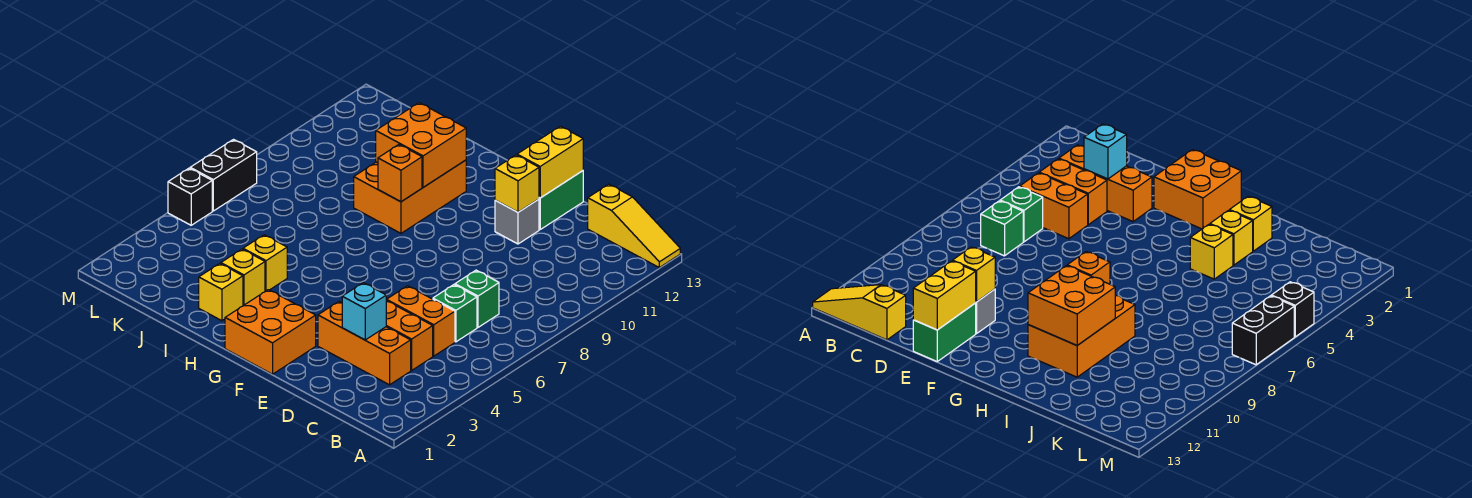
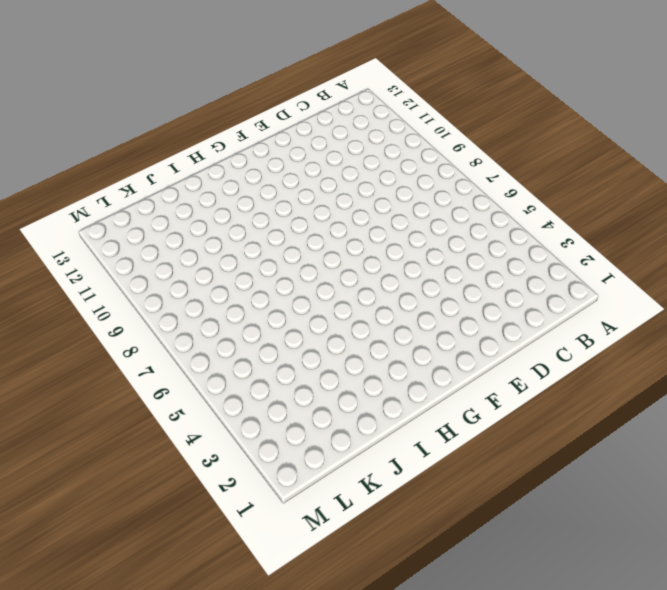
none -> yellow slope A13:C13 level 1 top C
none -> orange brick C3:E3 level 1
none -> orange brick C4:D4 level 1

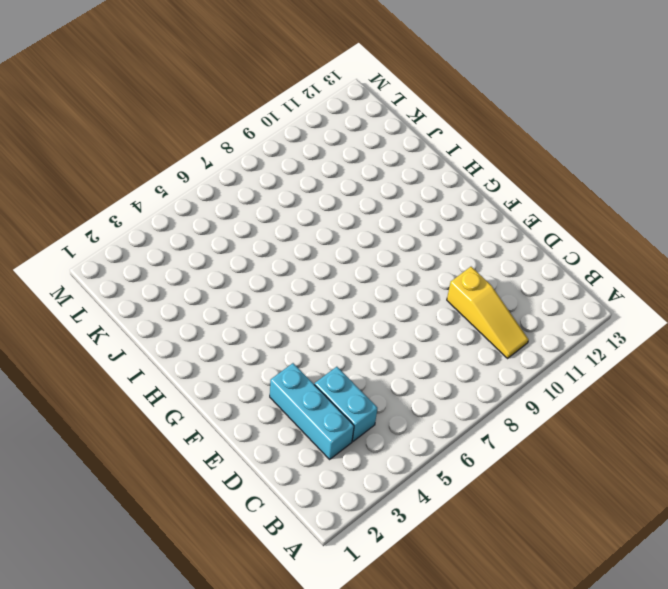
yellow slope B10:D10 level 1 top D -> yellow slope A13:C13 level 1 top C
cyan brick C3:E3 level 1 -> orange brick C3:E3 level 1
cyan brick C4:D4 level 1 -> orange brick C4:D4 level 1
none -> orange brick C5:D5 level 1
none -> green brick C6 level 1
none -> green brick C7 level 1

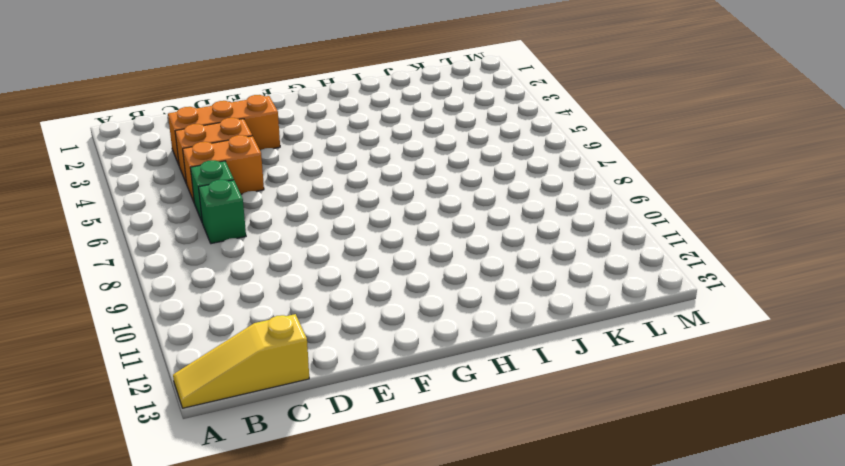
none -> grey brick E11 level 1
none -> green brick E12:E13 level 1
none -> orange brick F1:G2 level 1

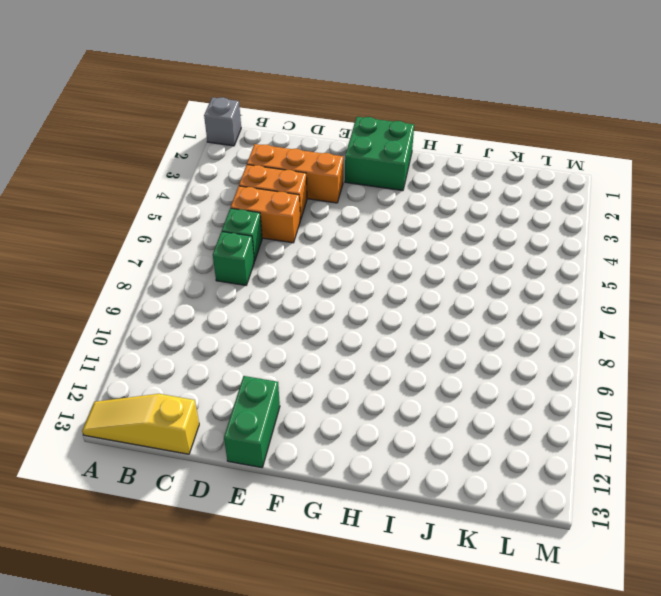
grey brick A1 level 1 -> grey brick E11 level 1
green brick F1:G2 level 1 -> orange brick F1:G2 level 1
none -> orange brick H9:I11 level 1
none -> yellow brick I2 level 1
none -> yellow brick I3 level 1

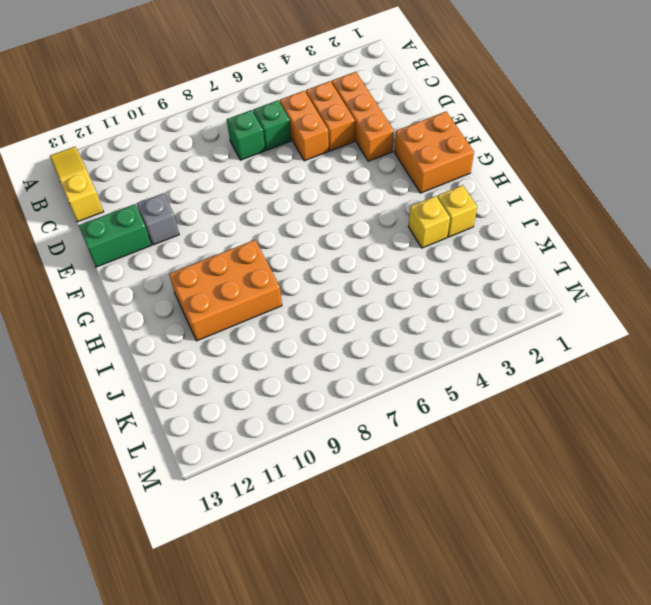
none -> yellow brick I4 level 1
none -> black brick M5 level 1
none -> black brick M6:M7 level 1

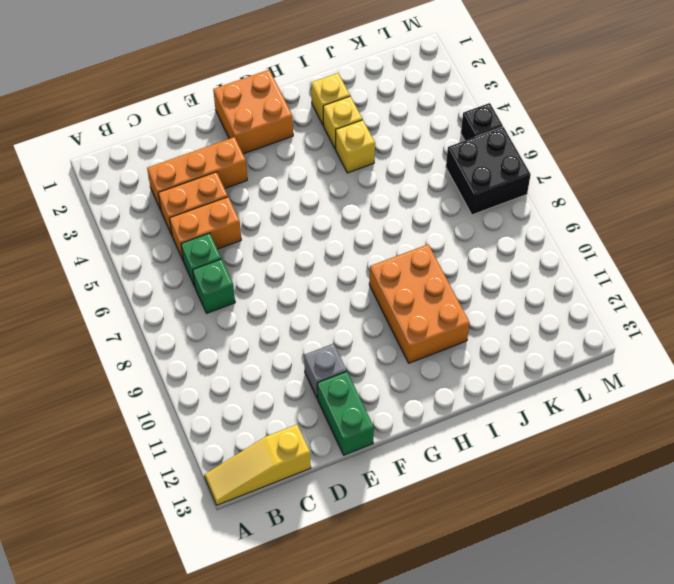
black brick L6:M7 level 1 -> black brick M6:M7 level 1
none -> cyan brick D3 level 2
none -> yellow brick E11 level 2
none -> yellow brick E12:E13 level 2

